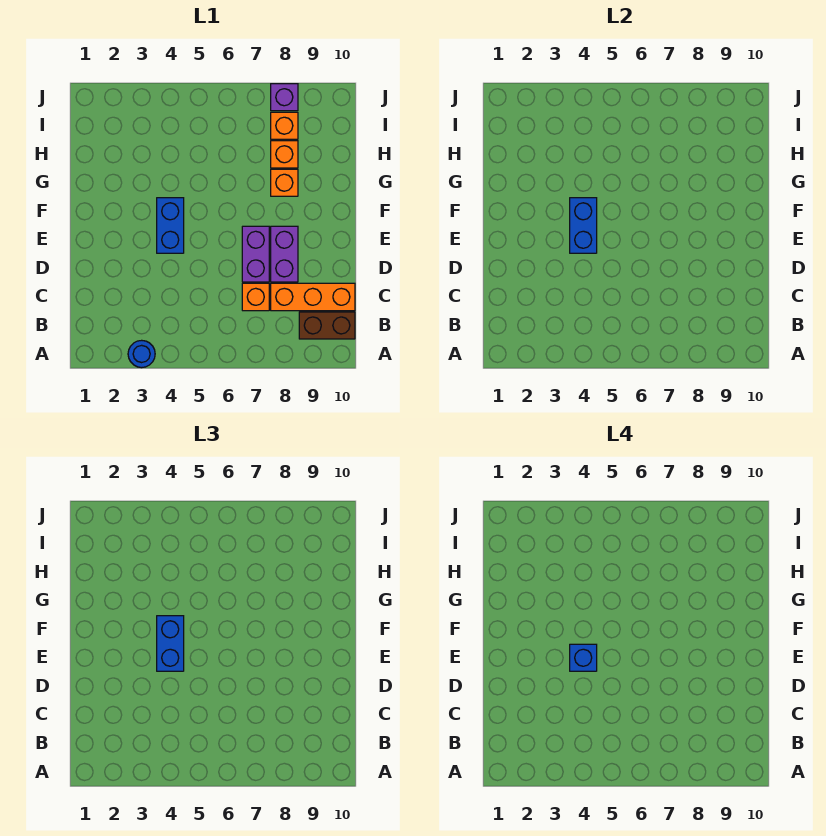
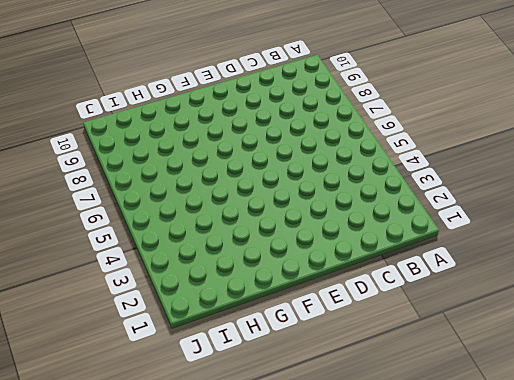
none -> blue round brick A3 level 1
none -> brown brick B9:B10 level 1
none -> orange brick C7 level 1

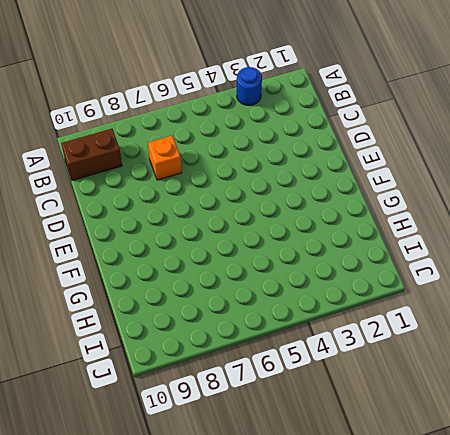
none -> orange brick C8:C10 level 1
none -> purple brick D7:E7 level 1
none -> purple brick D8:E8 level 1

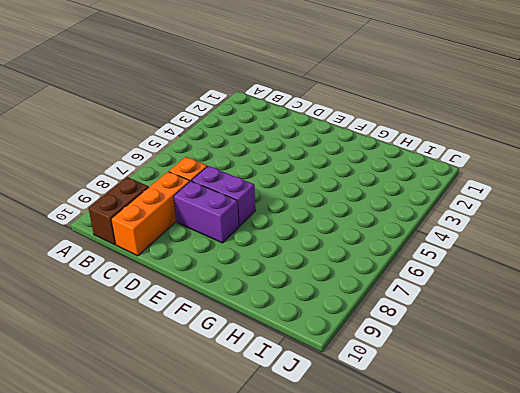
none -> blue round brick A3 level 1
none -> blue brick E4:F4 level 1
none -> orange brick G8 level 1

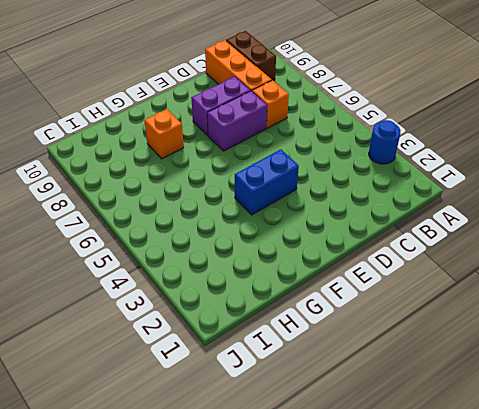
none -> orange brick H8 level 1
none -> orange brick I8 level 1
none -> purple brick J8 level 1

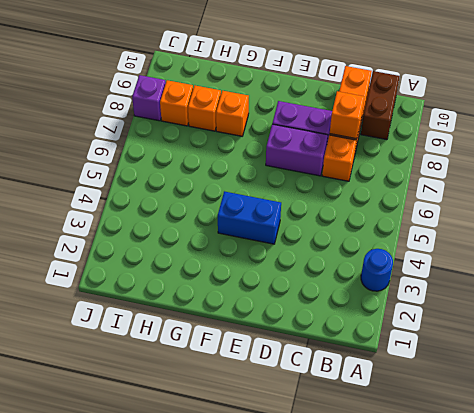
orange brick C8 level 2 -> none
none -> blue brick E4:F4 level 2
none -> blue brick E4:F4 level 3
none -> blue brick E4 level 4

